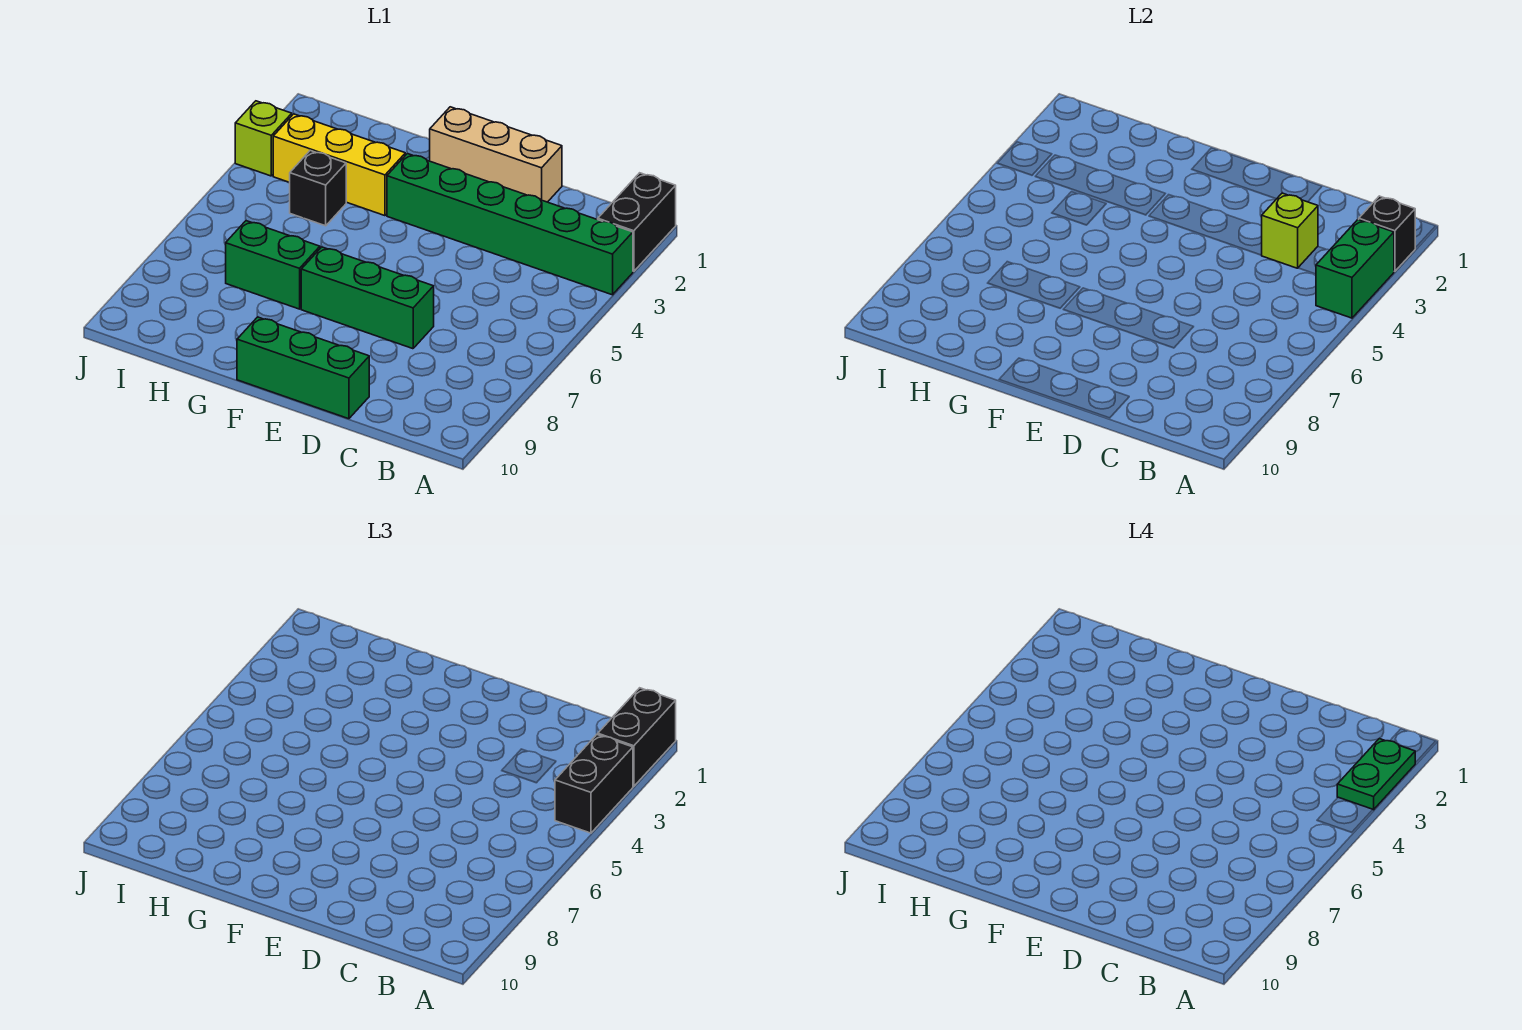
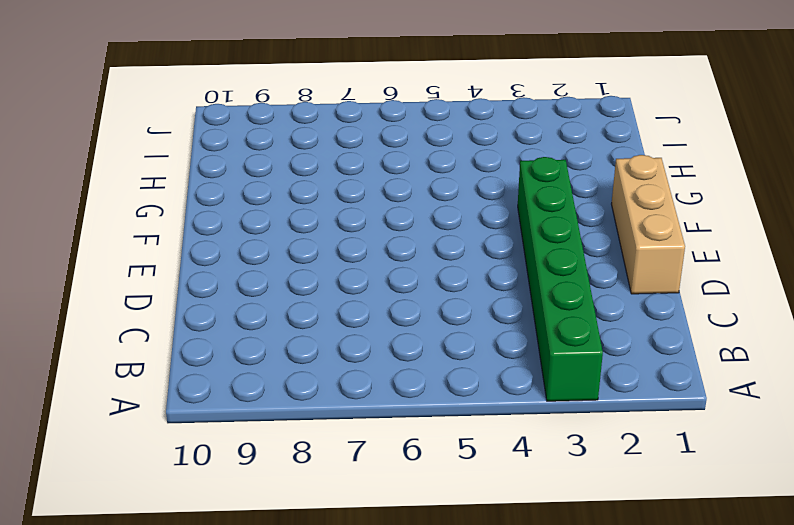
none -> black brick A1:A2 level 1
none -> green brick D7:F7 level 1
none -> green brick D10:F10 level 1

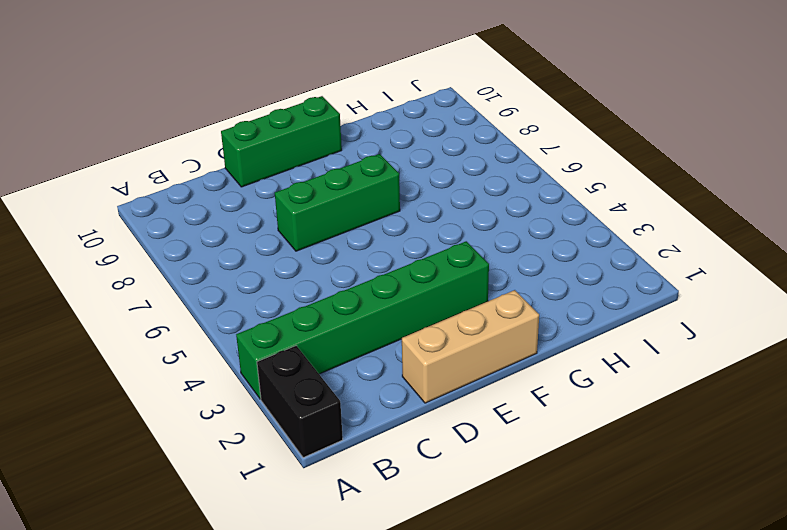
none -> yellow brick G3:I3 level 1
none -> green brick G7:H7 level 1
none -> black brick H4 level 1

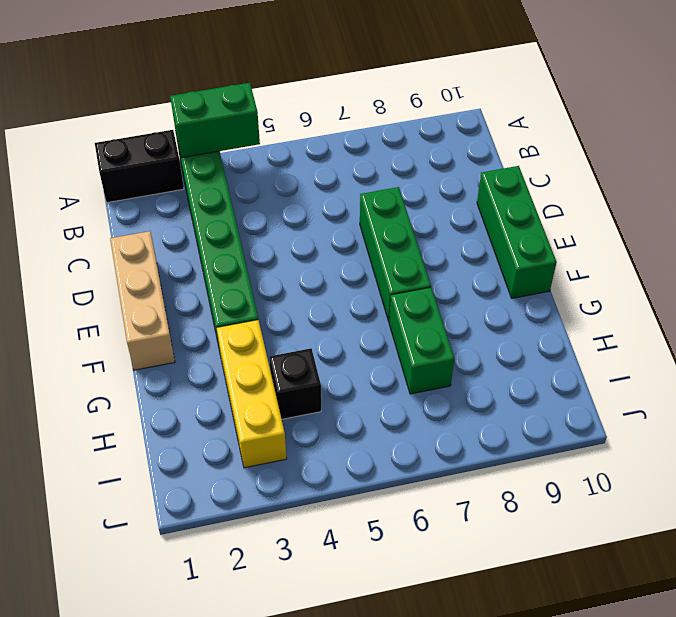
none -> lime brick J3 level 1
none -> black brick A2 level 2
none -> lime brick C3 level 2

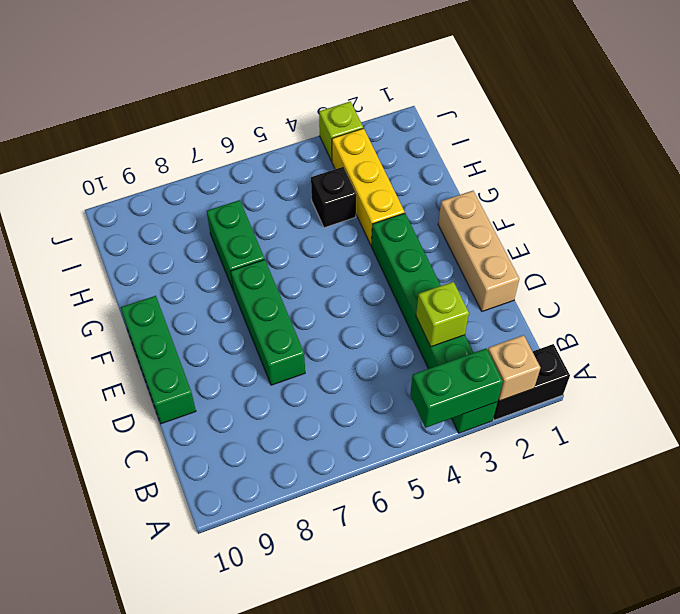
tan brick A2 level 2 -> black brick A2 level 2
none -> black brick A1:A2 level 3
none -> black brick A3:A4 level 3
none -> green plate A2:A3 level 4

